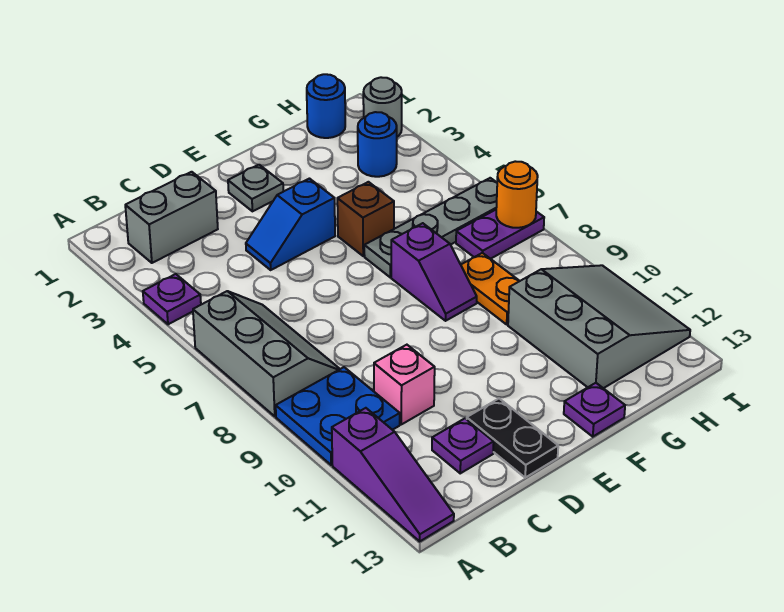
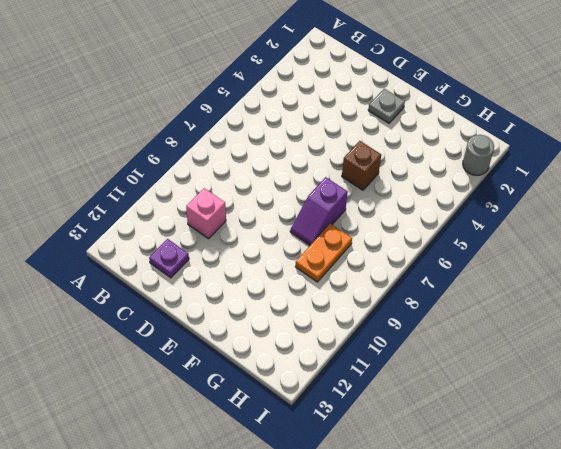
none -> purple plate A4 level 1
none -> grey slope A6:B8 level 1 top A
none -> blue plate A9:B10 level 1

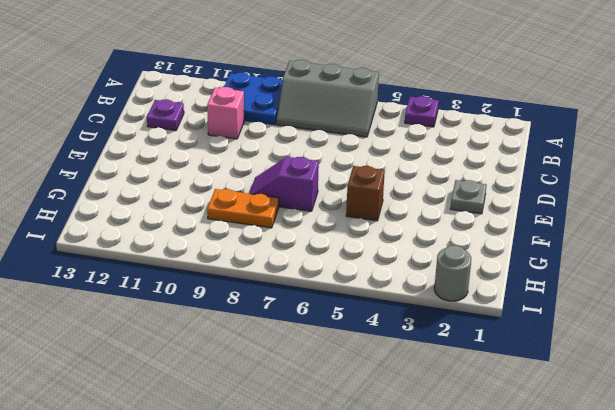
none -> purple slope A11:A13 level 1 top 11
none -> grey brick B2:C2 level 1
none -> blue slope D4:E4 level 1 top E

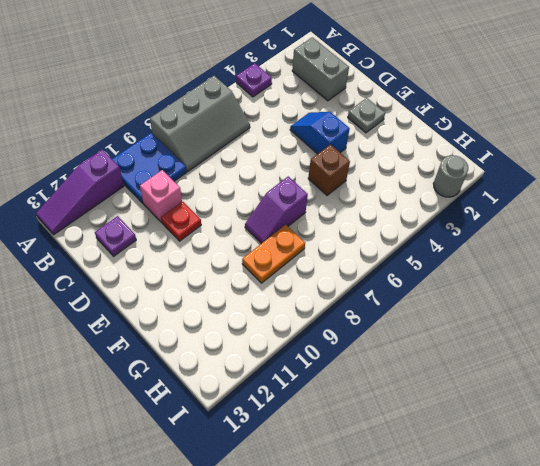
red plate D10 level 1 -> none
none -> black plate D12:D13 level 1
none -> grey plate F6:I6 level 1
none -> purple plate F13 level 1

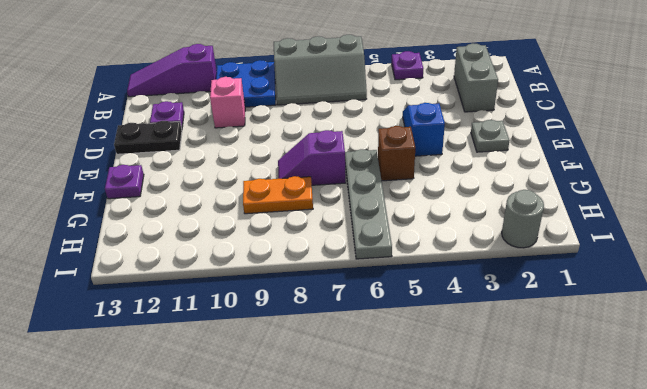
none -> grey slope G10:I12 level 1 top G
none -> blue round brick H1 level 1
none -> blue round brick H3 level 1

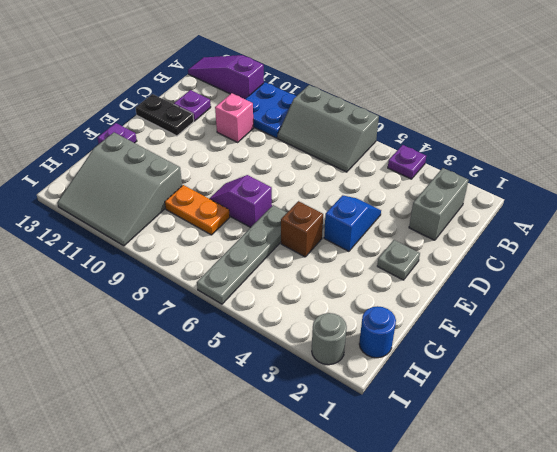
none -> blue round brick H3 level 1
none -> purple plate H7:I7 level 1
none -> orange round brick I7 level 2

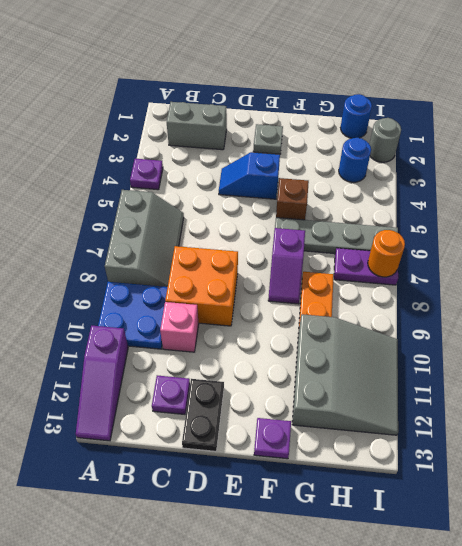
orange brick C8:D9 level 1 -> none

